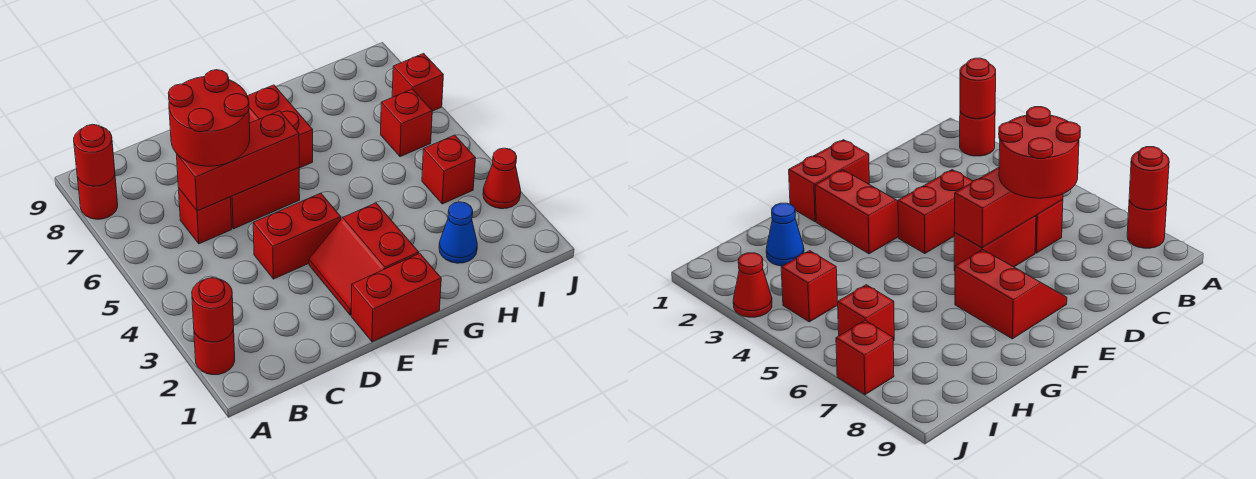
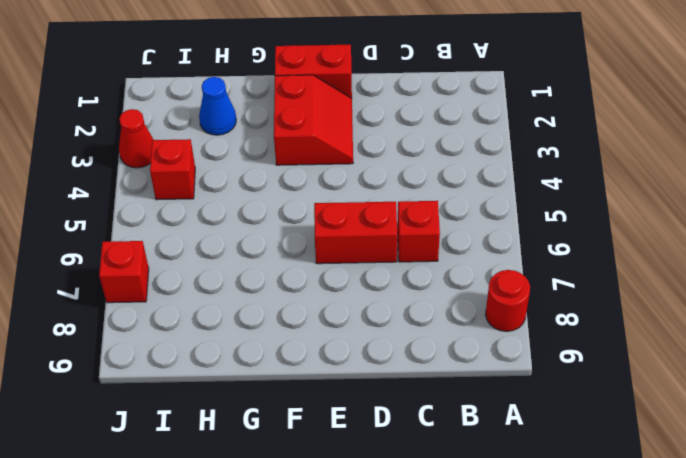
none -> red round brick A2 level 1
none -> red brick D4:E4 level 1
none -> red slope E7:F8 level 1 top F

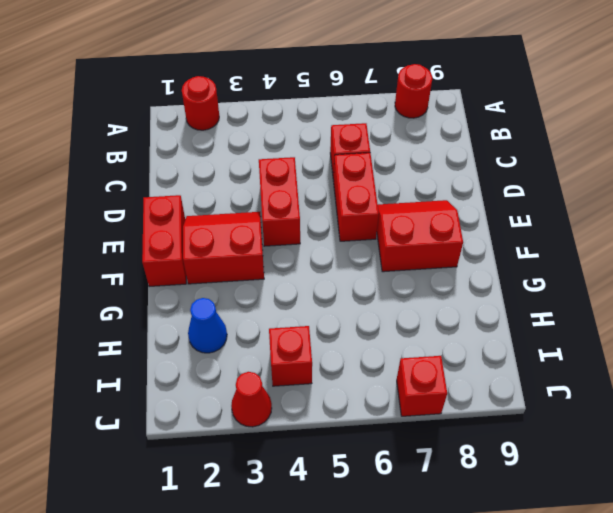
none -> red brick I6 level 1
none -> red round brick A2 level 2
none -> red round brick A8 level 2

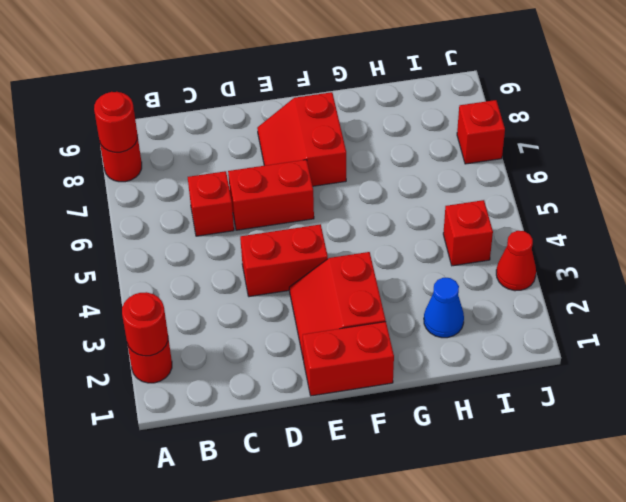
none -> red brick I6 level 1
none -> red brick C6:E6 level 2
none -> red round brick C6:D7 level 3

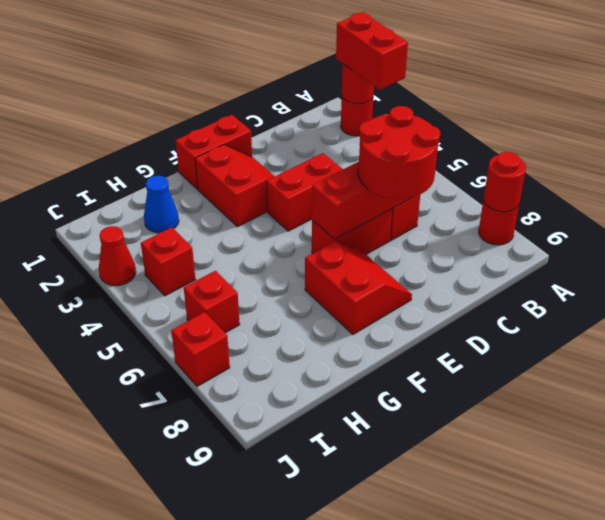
red brick A2:A3 level 3 -> none

